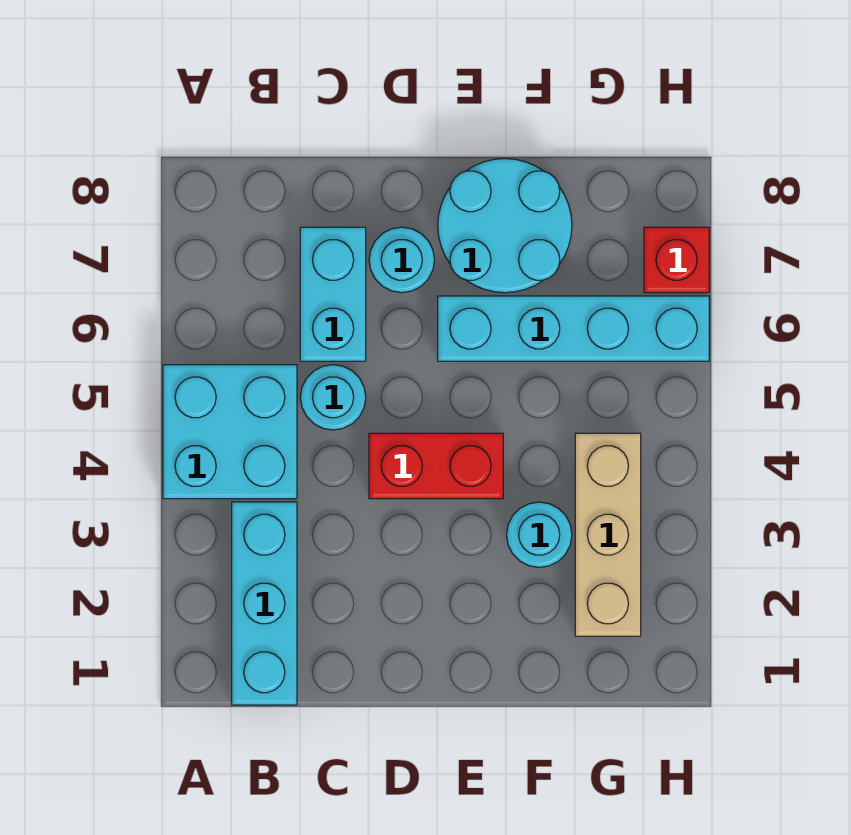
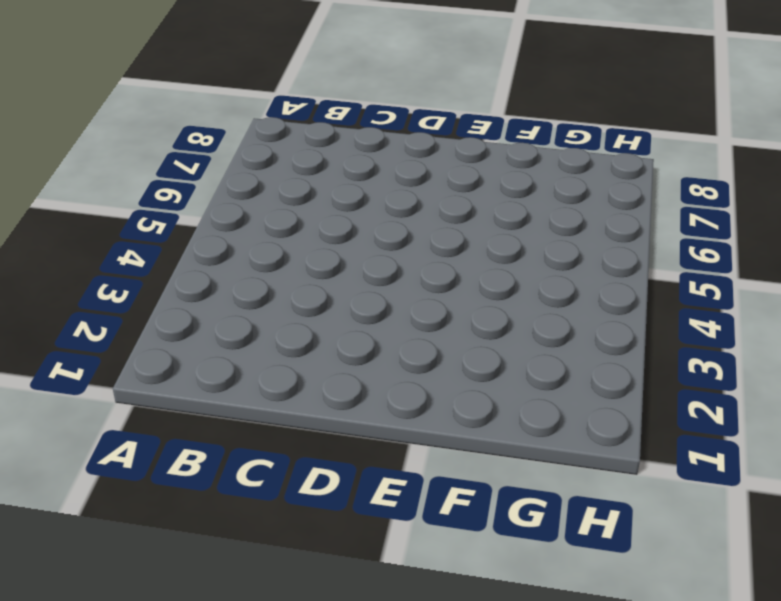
none -> cyan brick A4:B5 level 1
none -> cyan brick B1:B3 level 1

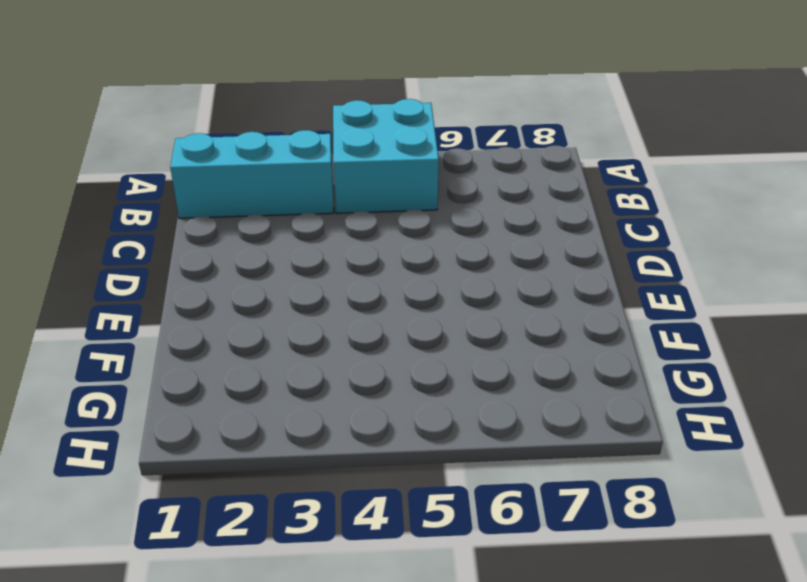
none -> cyan round brick C5 level 1
none -> cyan brick C6:C7 level 1

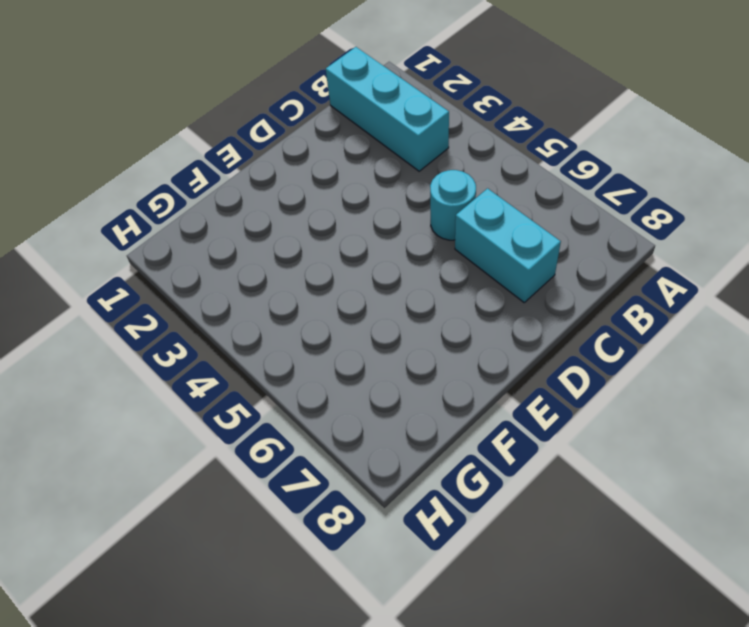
none -> cyan brick A4:B5 level 1
none -> red brick D4:E4 level 1

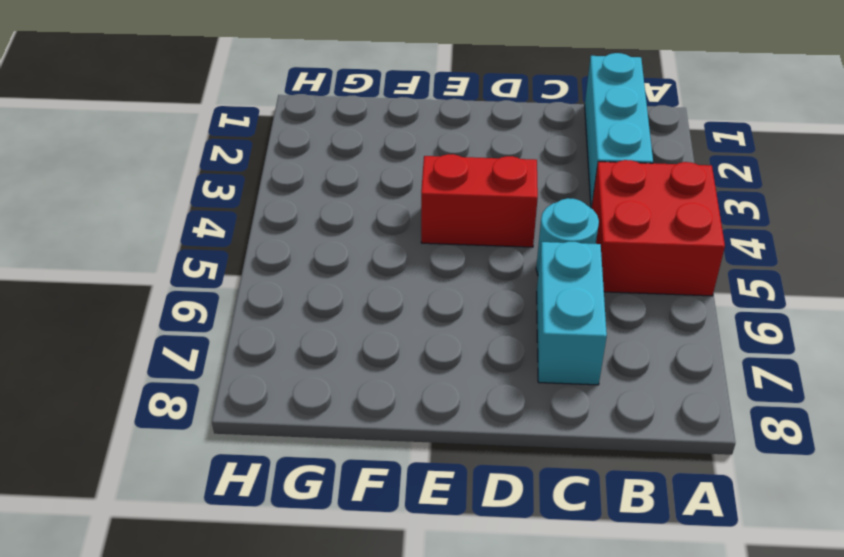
red brick A4:B5 level 1 -> cyan brick A4:B5 level 1
none -> cyan round brick D7 level 1
none -> cyan brick E6:H6 level 1

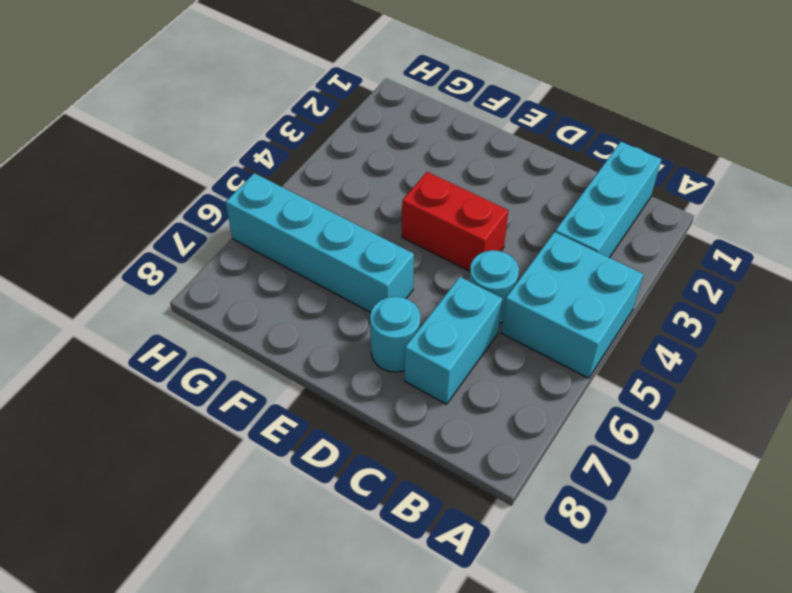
none -> cyan round brick E7:F8 level 1
none -> cyan round brick F3 level 1

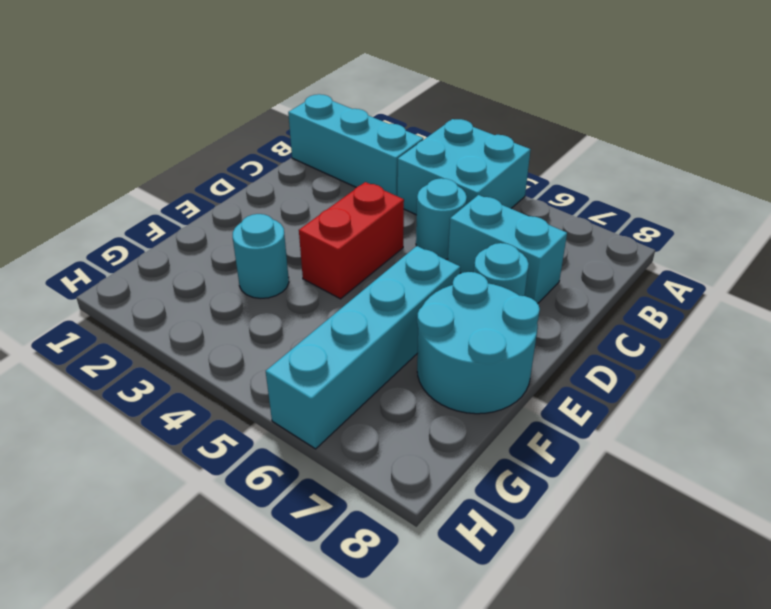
none -> tan brick G2:G4 level 1
none -> red brick H7 level 1

